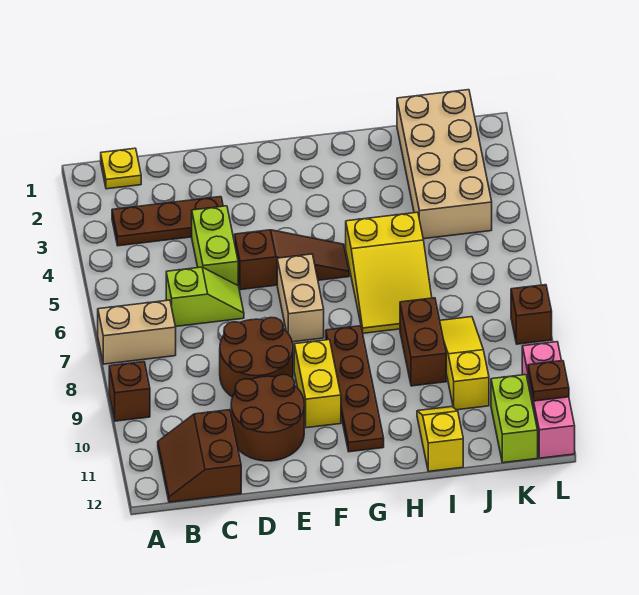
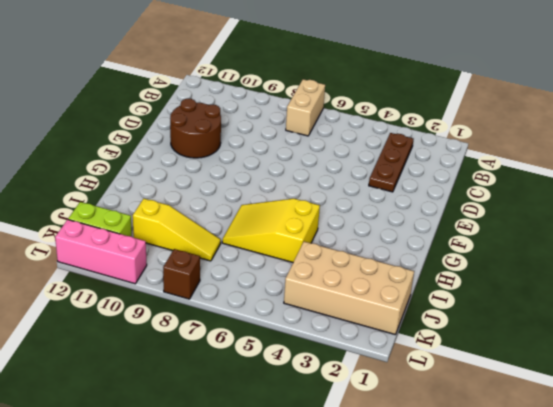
none -> brown brick A9 level 1
none -> yellow plate B1 level 1
none -> brown slope B11:C12 level 1 top C

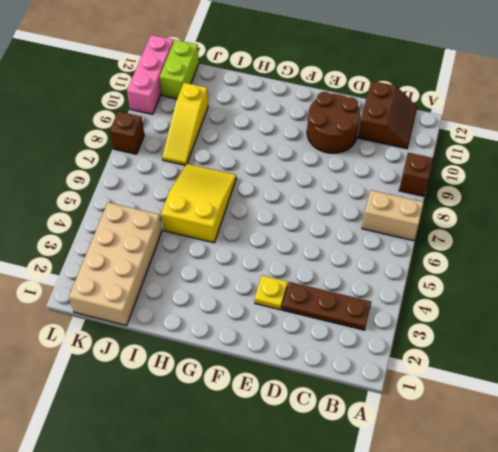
yellow plate E3 level 1 -> yellow plate B1 level 1
none -> lime slope C6:D6 level 1 top C
none -> lime brick D4:D5 level 1
none -> brown round brick D8:E9 level 1

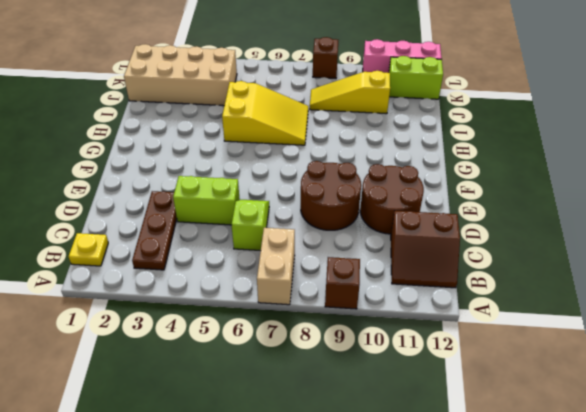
none -> brown slope E5:G5 level 1 top E
none -> tan brick F6:F7 level 1
none -> yellow brick F9:F10 level 1

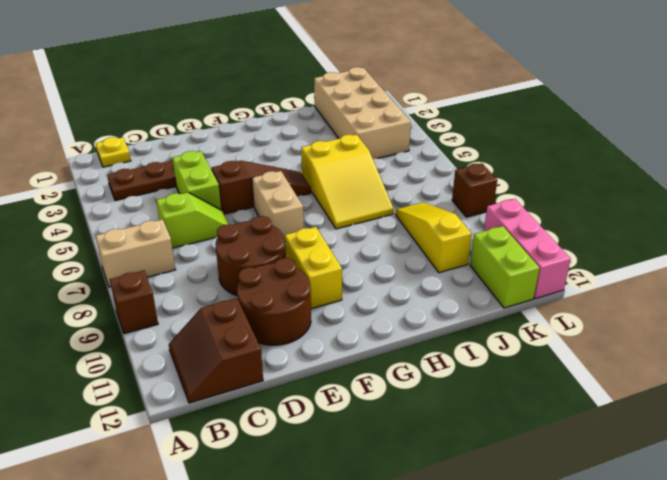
none -> brown plate G8:G11 level 1
none -> brown brick I8:I9 level 1
none -> yellow slope I11:I12 level 1 top 12

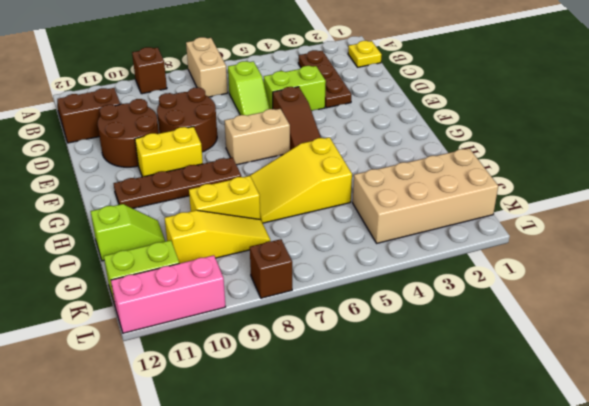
yellow brick I8:I9 level 1 -> brown brick I8:I9 level 1
lime slope I11:I12 level 1 top 12 -> yellow slope I11:I12 level 1 top 12
none -> brown plate L11 level 2

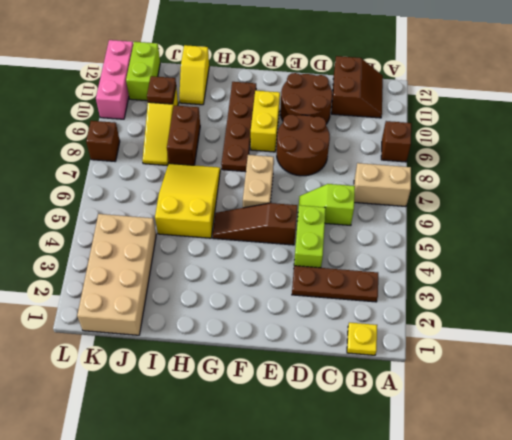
brown plate J10 level 2 -> brown plate L11 level 2

